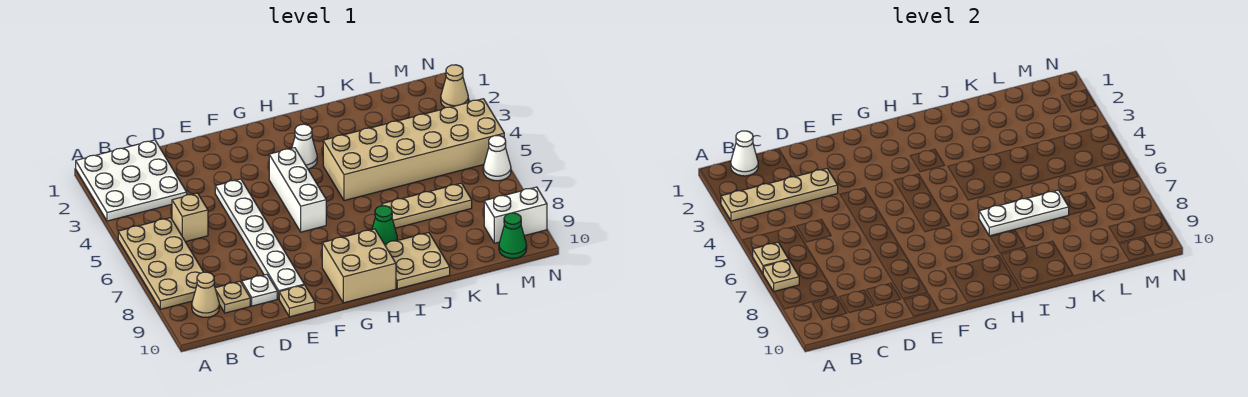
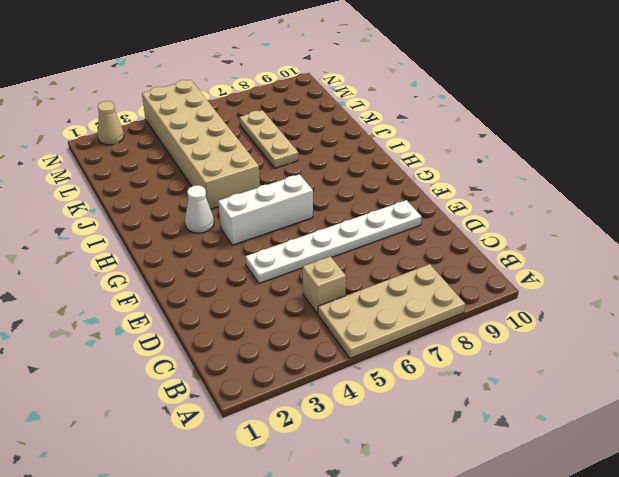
none -> white plate A1:C3 level 1
none -> tan cone B9 level 1
none -> tan plate C9 level 1

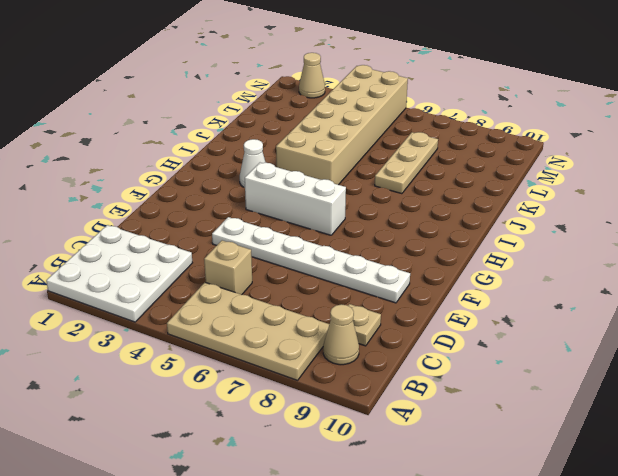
none -> white plate D9 level 1
none -> tan plate E10 level 1
none -> tan brick G9:H10 level 1

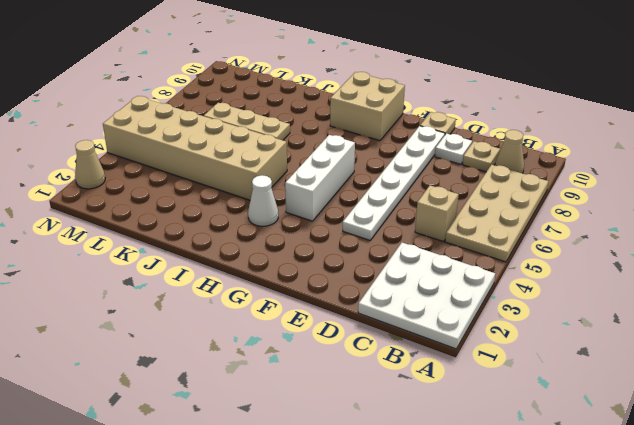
none -> green cone I8 level 1
none -> tan plate I9:J10 level 1
none -> white brick M9:N9 level 1

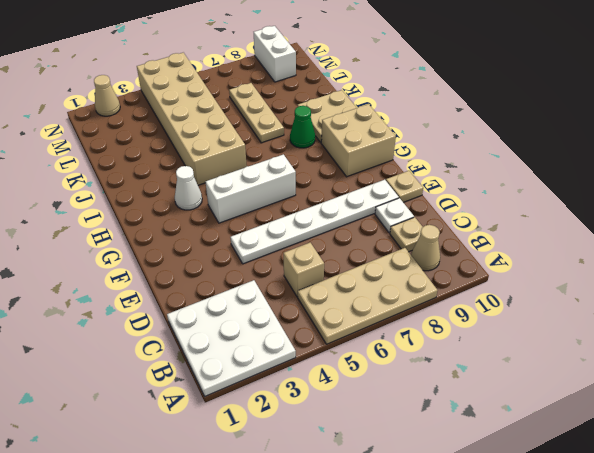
none -> green cone M10 level 1
none -> white cone N6 level 1
none -> tan plate A3:D3 level 2

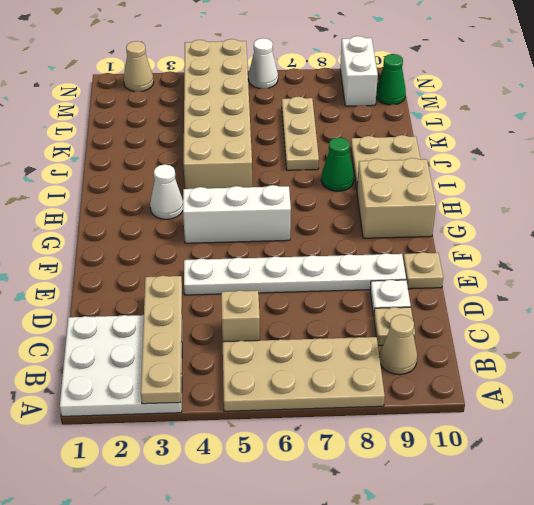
none -> tan plate A6 level 2
none -> tan plate A7 level 2
none -> white cone B1 level 2

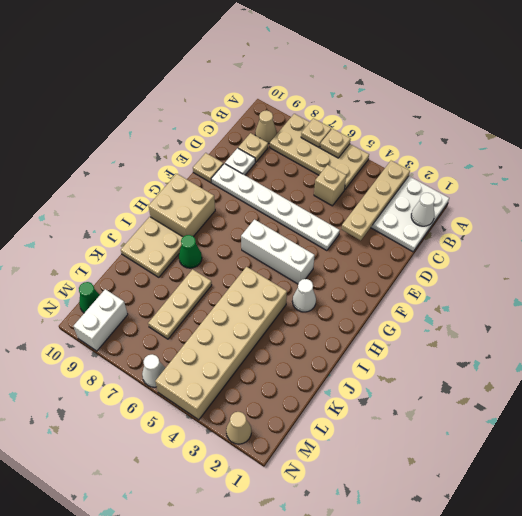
none -> white plate I7:K7 level 2

